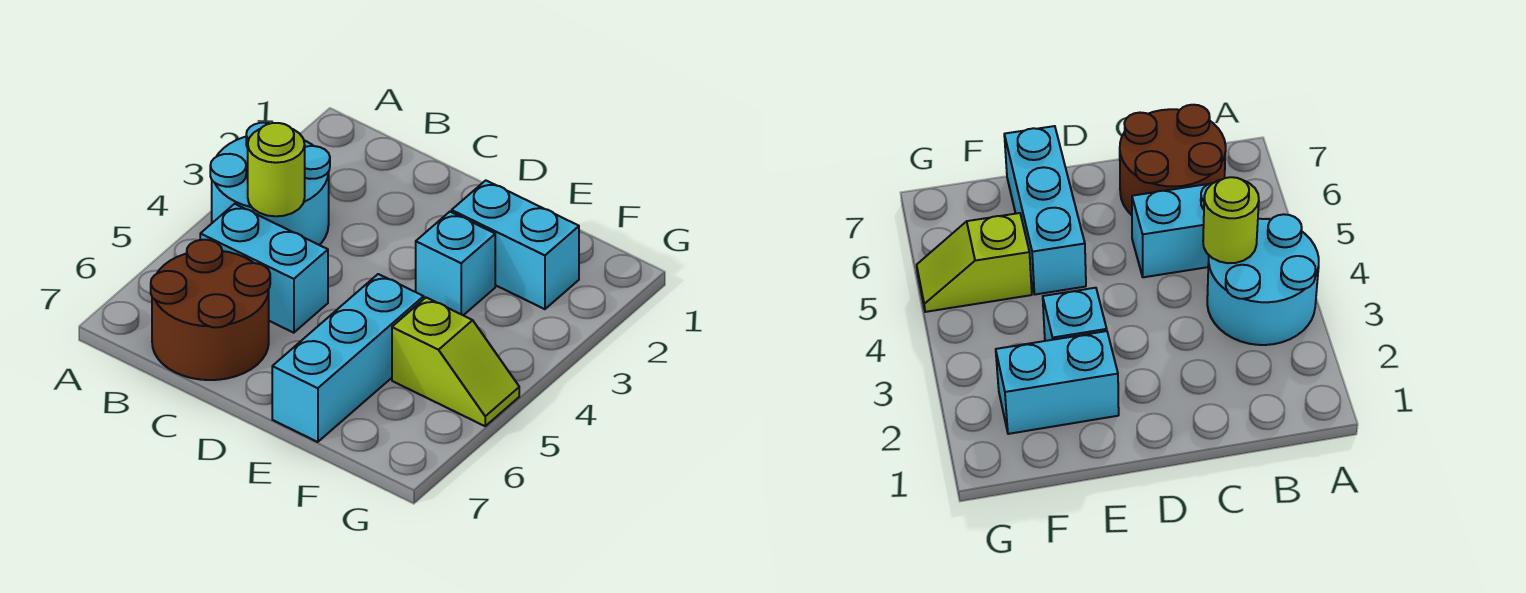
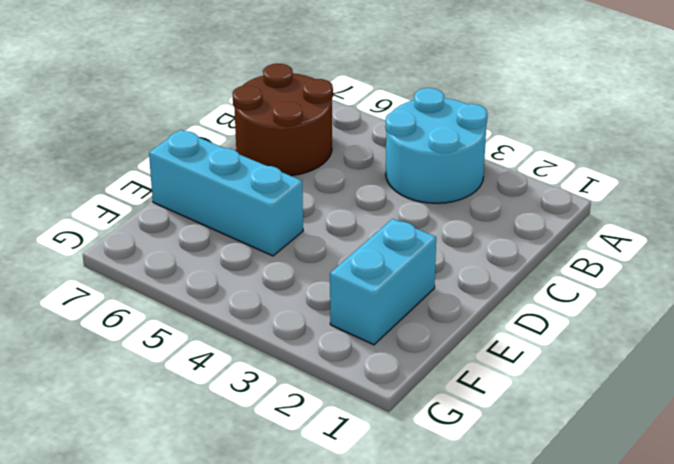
none -> cyan brick B5:C5 level 1
none -> cyan brick E3 level 1

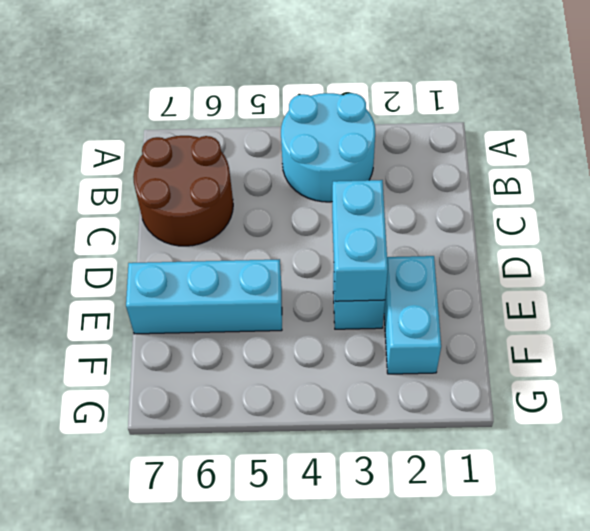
cyan brick D3:E3 level 2 -> cyan brick B5:C5 level 1
none -> lime slope F5:G5 level 1 top F
none -> lime round brick B4 level 2

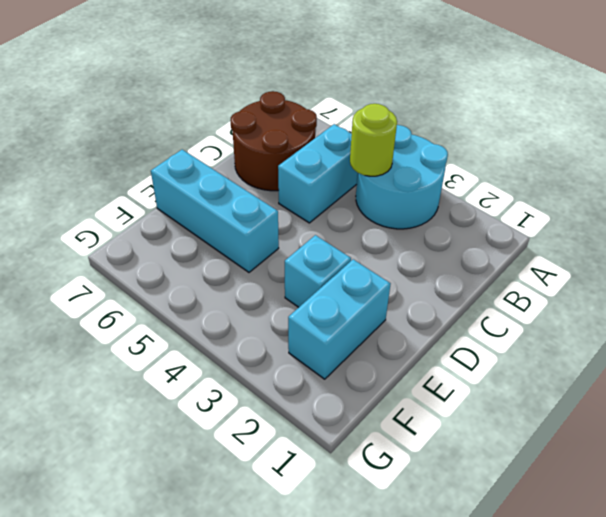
none -> lime slope F5:G5 level 1 top F

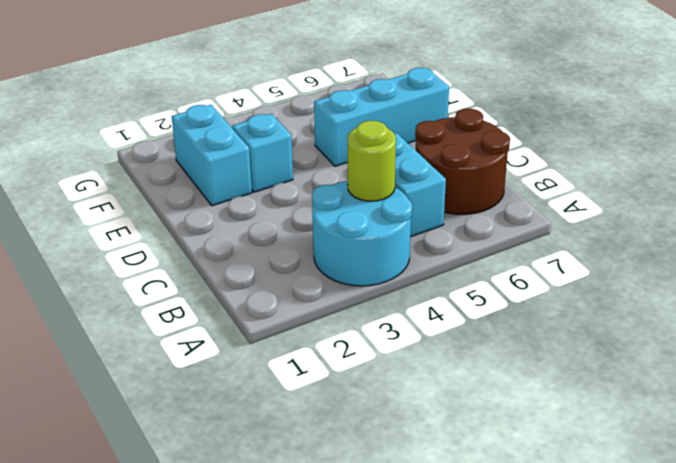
none -> lime slope F5:G5 level 1 top F

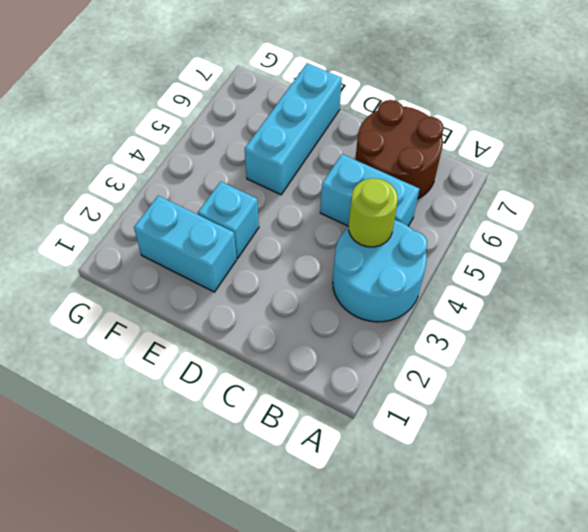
none -> lime slope F5:G5 level 1 top F

